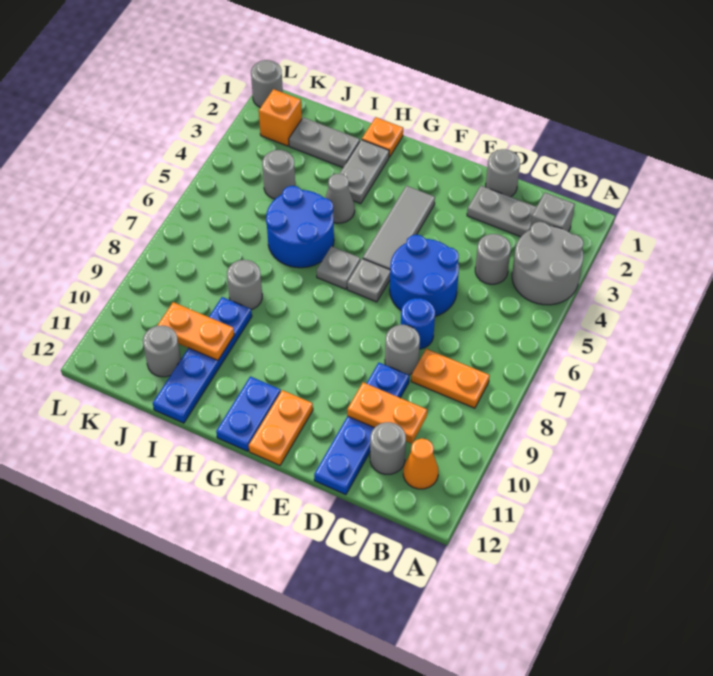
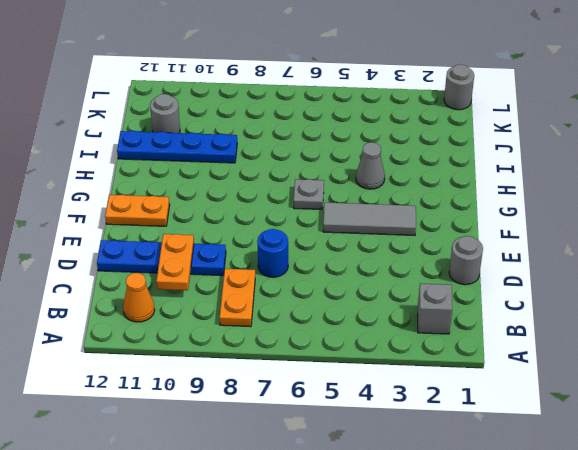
none -> grey round brick A3:B4 level 1
none -> grey plate C2:D2 level 1
none -> grey round brick C4 level 1
none -> grey round brick C11 level 1

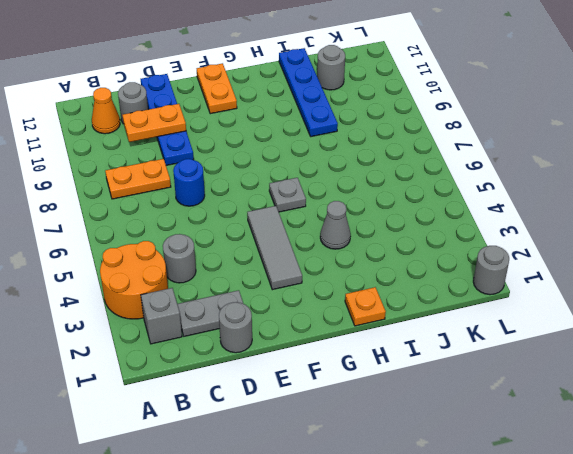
orange round brick A3:B4 level 1 -> grey round brick A3:B4 level 1
none -> blue round brick D5:E6 level 1
none -> grey round brick D8 level 1
none -> grey plate F6 level 1
none -> blue plate G11:G12 level 1

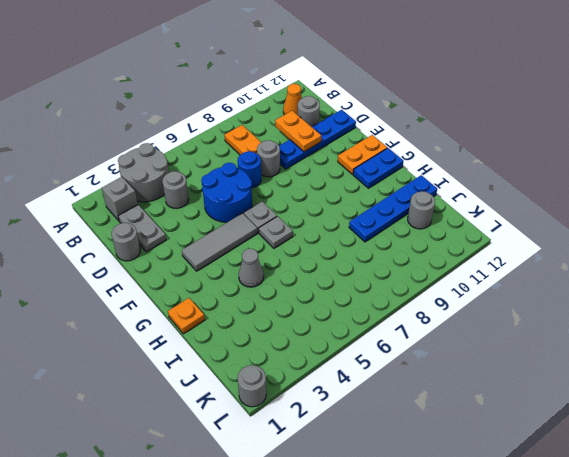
none -> grey plate H2:H3 level 1
none -> blue round brick H5:I6 level 1
none -> grey plate I2:J2 level 1
none -> grey round brick I8 level 1

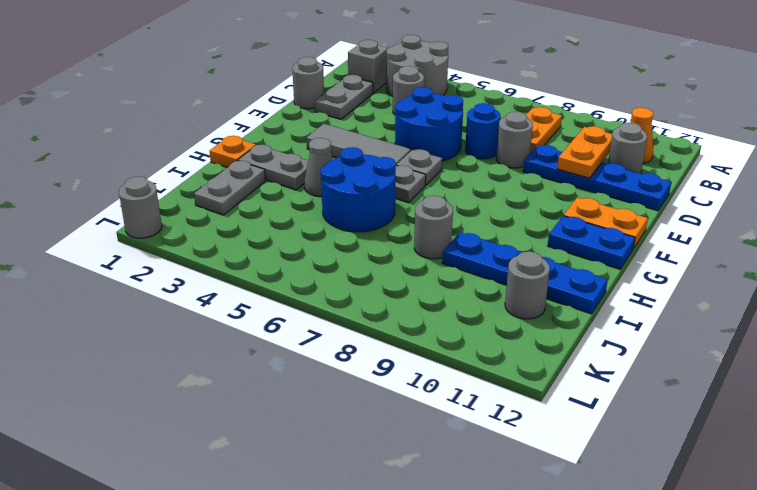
none -> grey round brick J4 level 1
none -> orange brick K2 level 1
none -> orange plate I10:J10 level 2

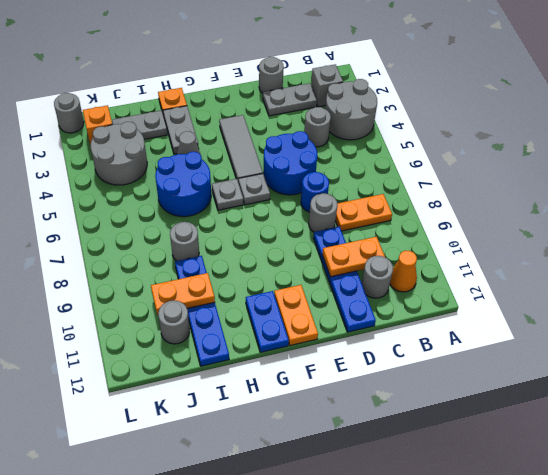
grey round brick J3:K4 level 1 -> grey round brick J4 level 1

